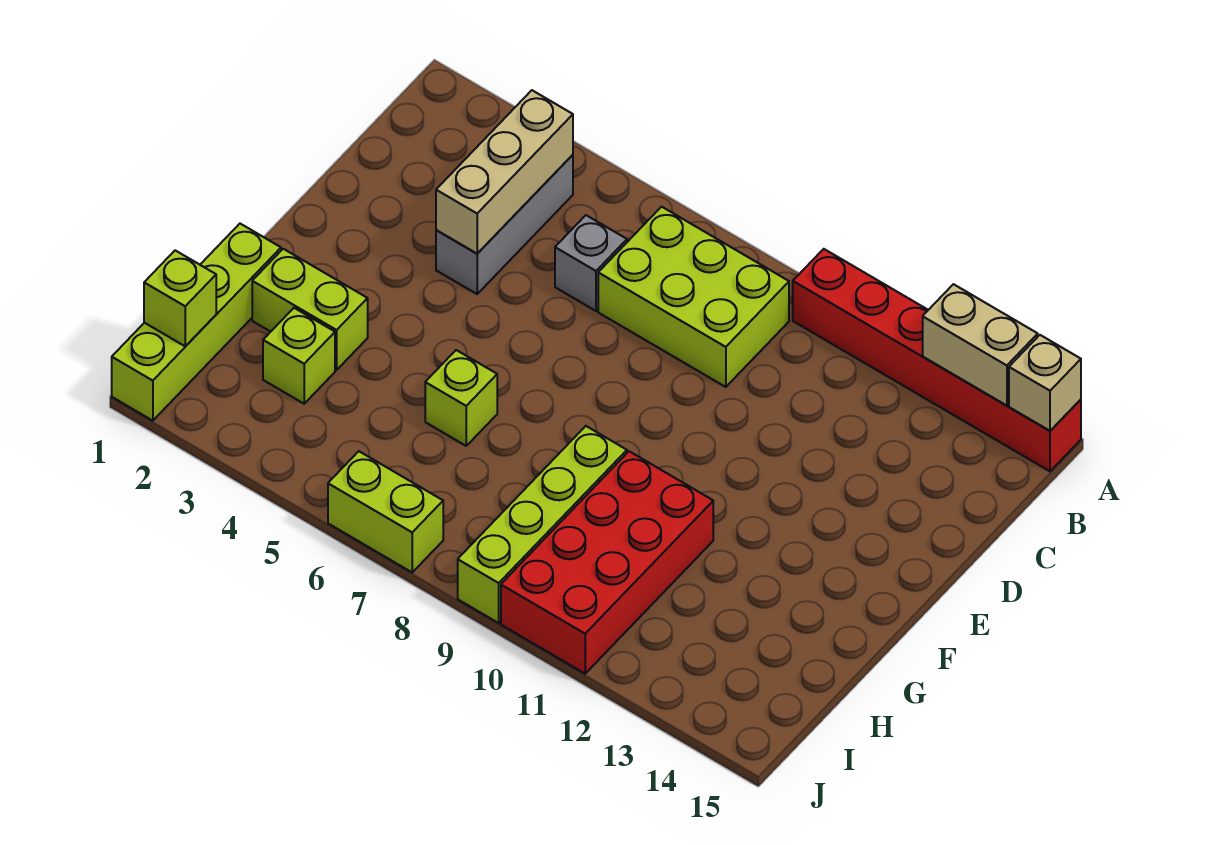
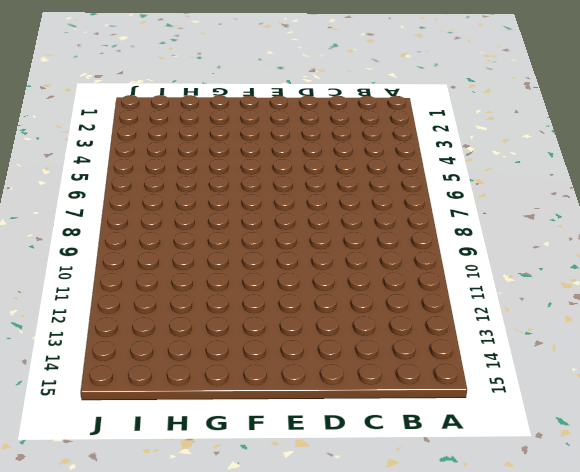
none -> red brick A10:A15 level 1
none -> grey brick B4:D4 level 1
none -> lime brick B7:C9 level 1

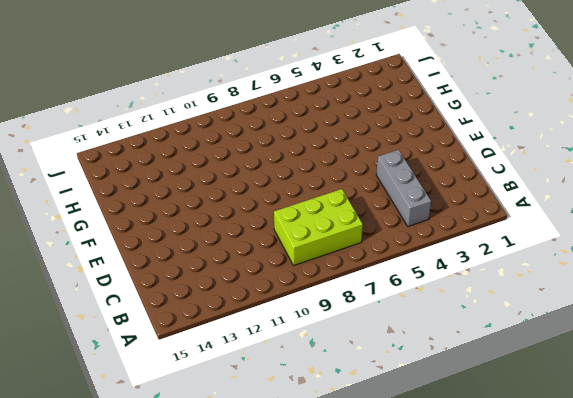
none -> red brick A10:A15 level 1
none -> grey brick C6 level 1
none -> lime brick G1:J1 level 1

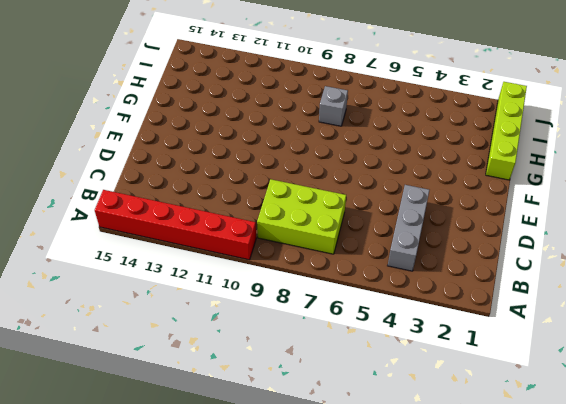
grey brick H8 level 1 -> grey brick C6 level 1
none -> lime brick G2:G3 level 1
none -> lime brick G6 level 1
none -> lime brick G9:J9 level 1

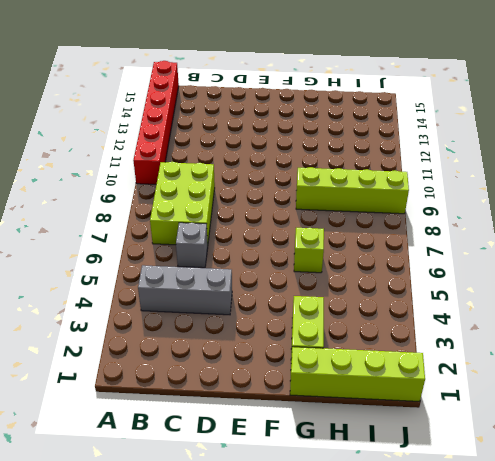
none -> red brick G10:J11 level 1
none -> lime brick H3 level 1
none -> lime brick J6:J7 level 1

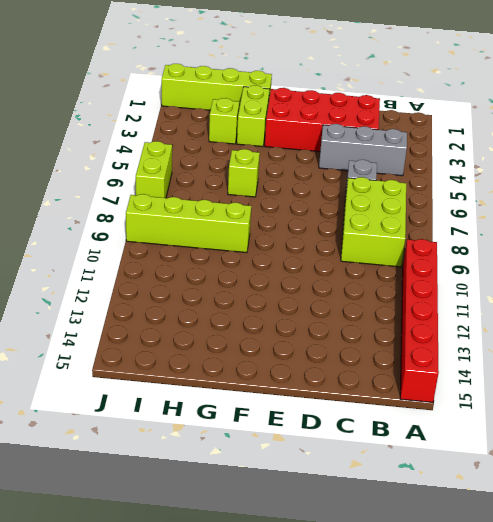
red brick C2:F3 level 1 -> red brick G10:J11 level 1
none -> tan brick A13:A14 level 2
none -> tan brick A15 level 2
none -> tan brick B4:D4 level 2

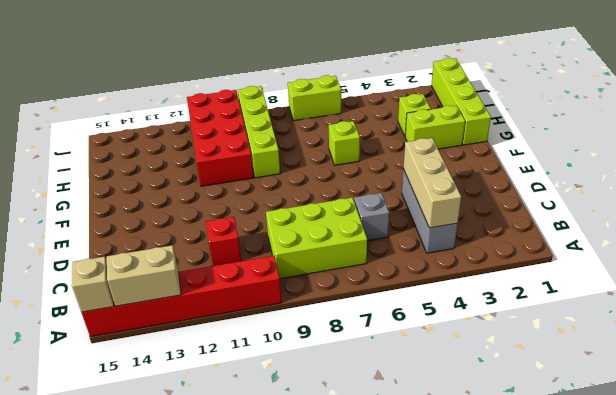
red brick C11 level 1 -> none
none -> lime brick I1 level 2

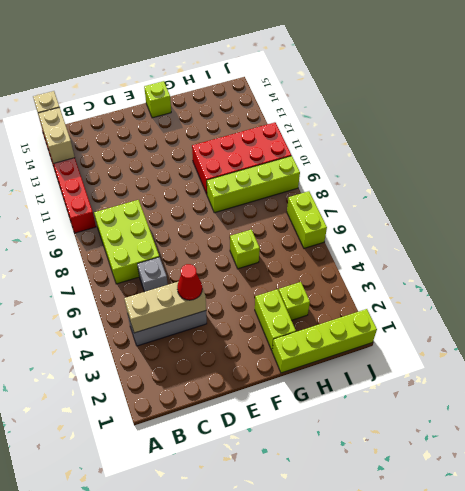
red cone D4 level 3 -> none
lime brick F15 level 1 -> lime brick I1 level 2

